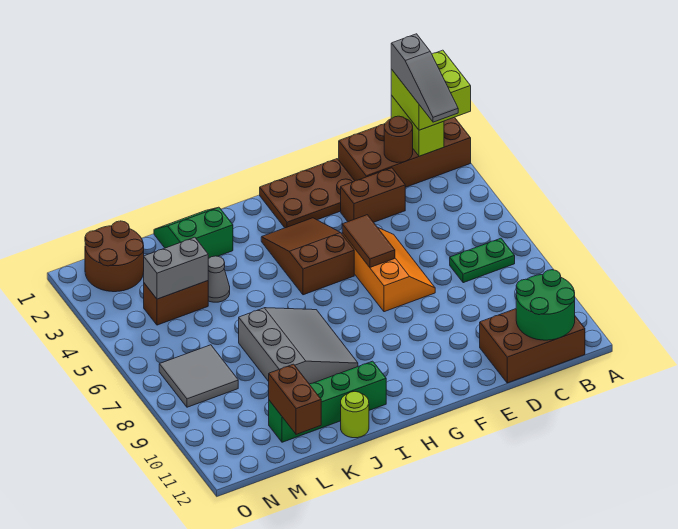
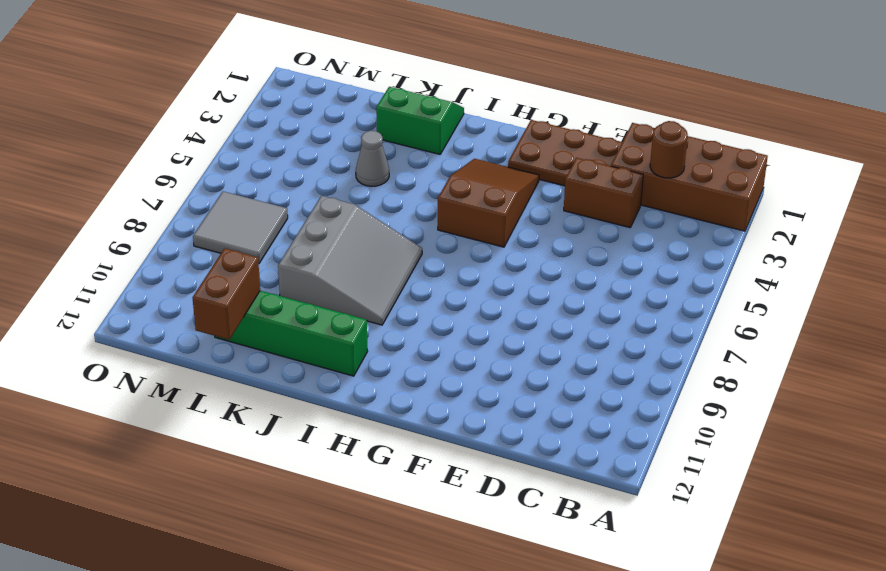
none -> green plate B7:C7 level 1
none -> brown brick B11:D12 level 1
none -> orange slope E5:F7 level 1 top F

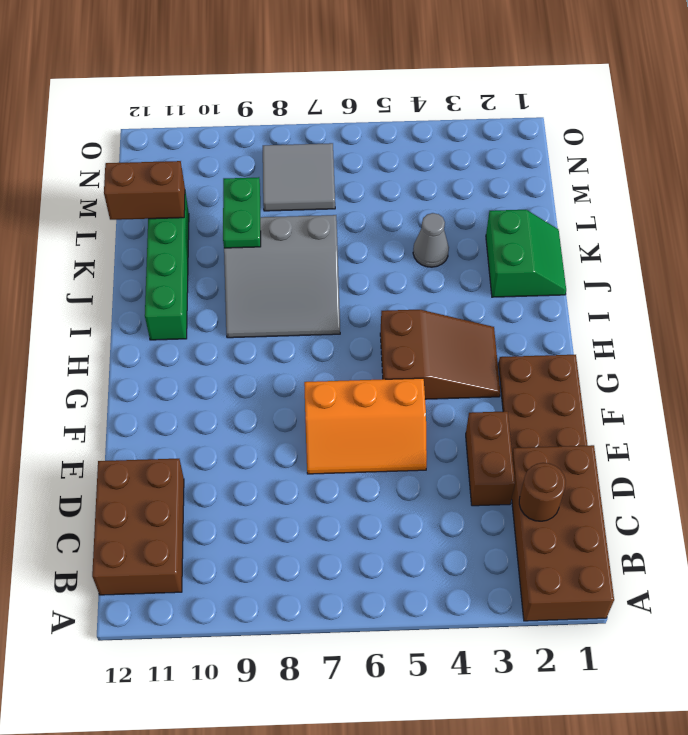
green plate K9:L9 level 2 -> green plate B7:C7 level 1
none -> lime round brick J12 level 1
none -> brown brick L4:M4 level 1
none -> brown round brick M1:N2 level 1

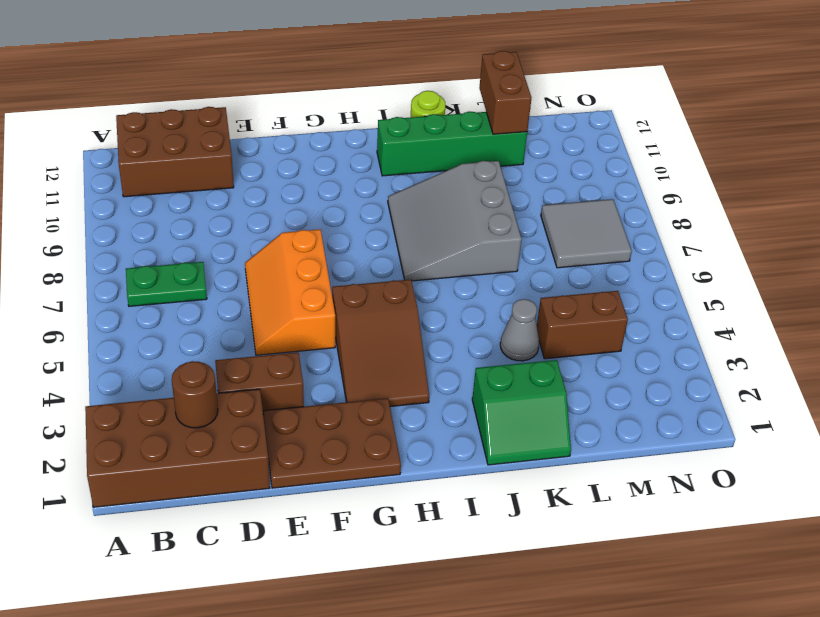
none -> brown round brick M1:N2 level 1
none -> lime brick B1:B2 level 2
none -> green round brick B11:C12 level 2

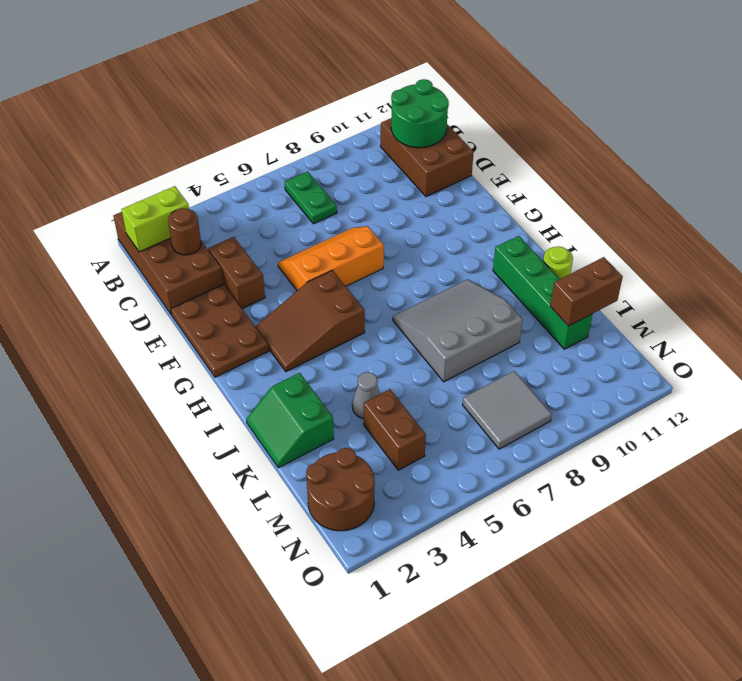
none -> brown tile F5:F6 level 2
none -> grey brick L4:M4 level 2
none -> lime brick A1:B2 level 3

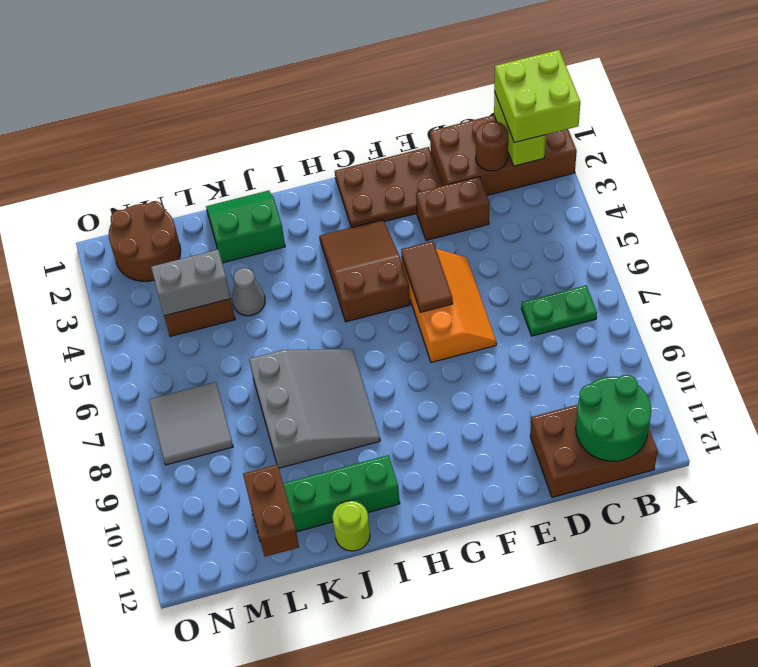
none -> grey slope B1:B3 level 4 top 1

